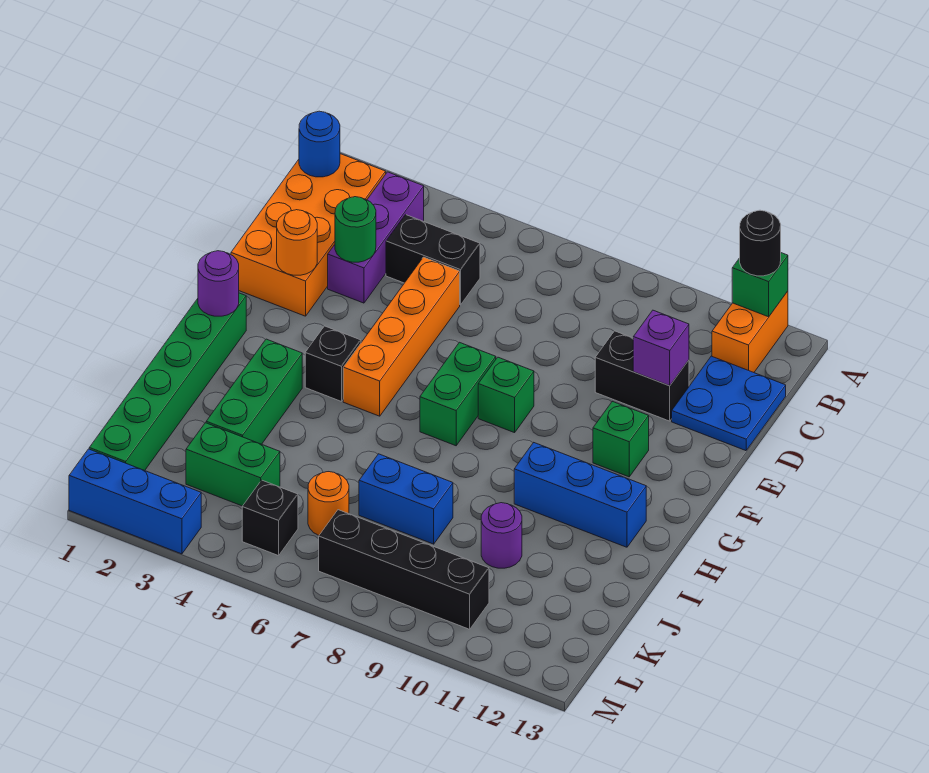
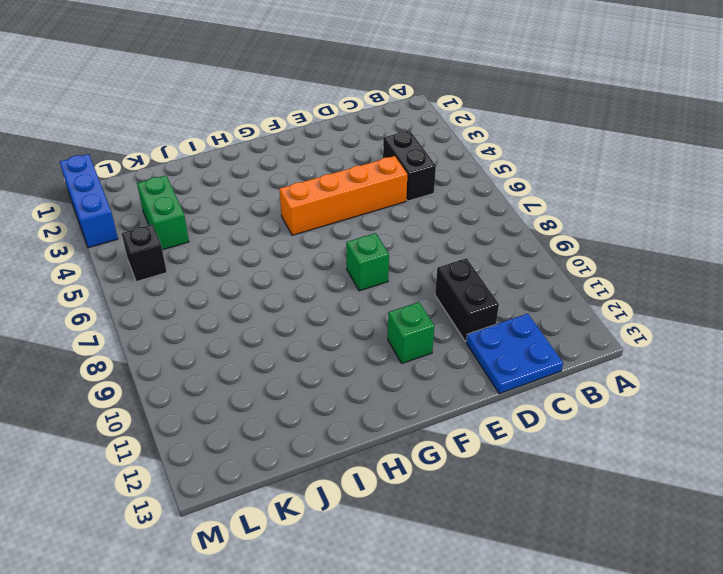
none -> orange brick A12:B12 level 1
none -> orange brick B1:E2 level 1
none -> purple brick B3:D3 level 1

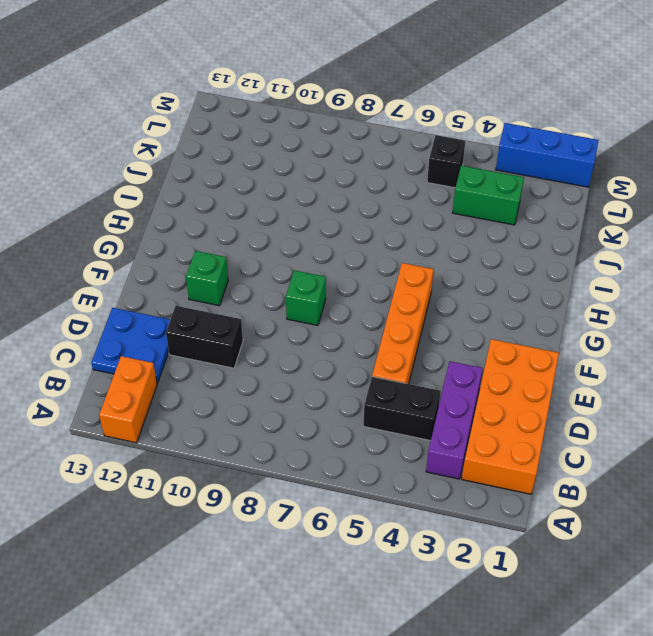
none -> green brick F7:G7 level 1
none -> green brick G1:L1 level 1
none -> black brick G4 level 1

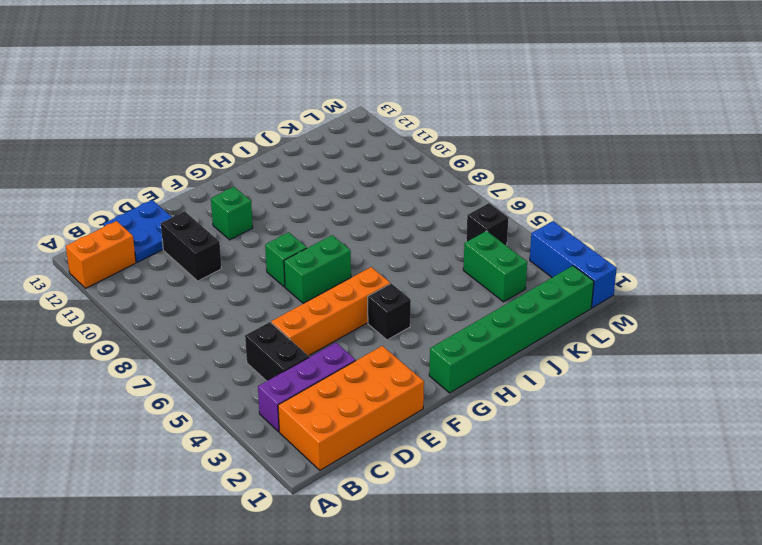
none -> green brick H3:J3 level 1
none -> blue brick H10:H12 level 1
none -> blue brick J7:J8 level 1

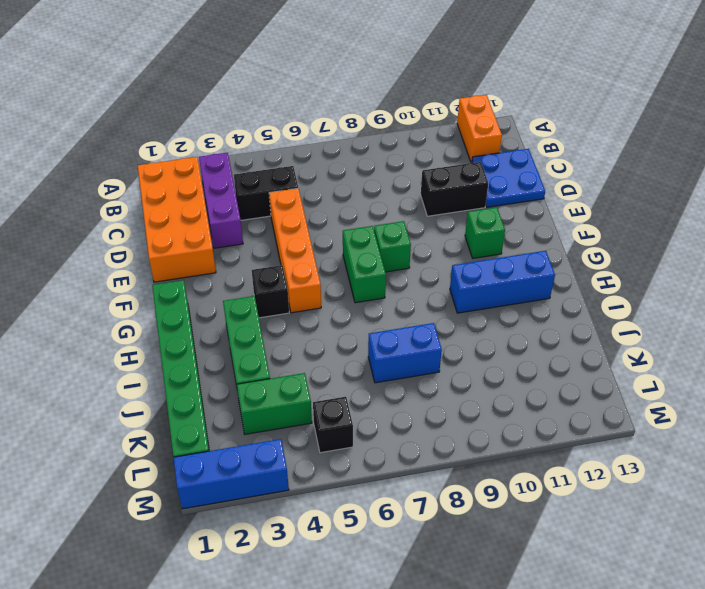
none -> purple round brick J10 level 1
none -> orange round brick K6 level 1
none -> black brick L7:L10 level 1

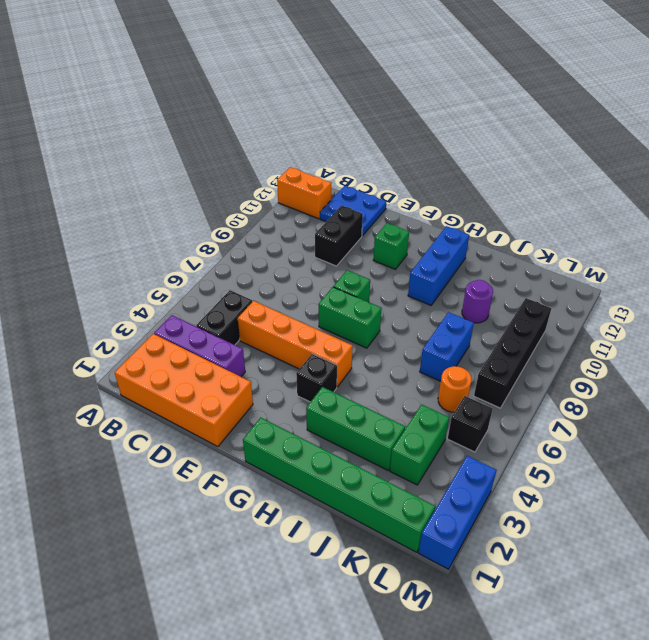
none -> green brick A12 level 2
none -> blue round brick B1 level 2
none -> green round brick D3 level 2

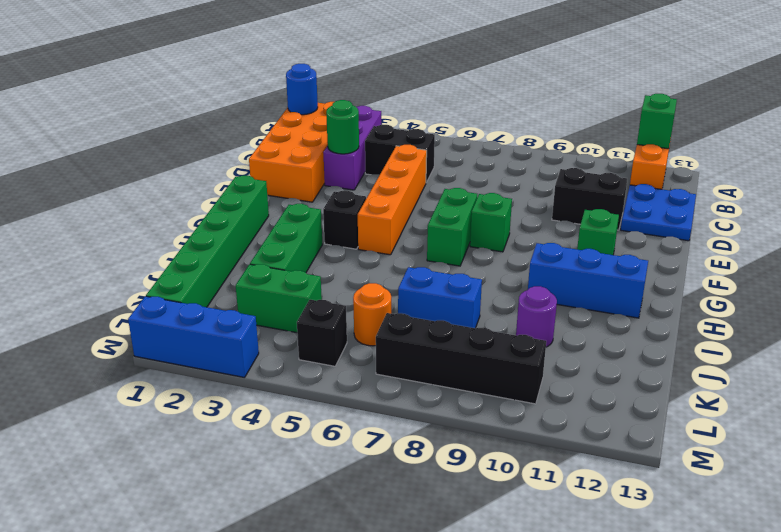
none -> purple brick D11 level 2
none -> orange round brick E2 level 2
none -> purple round brick G1 level 2

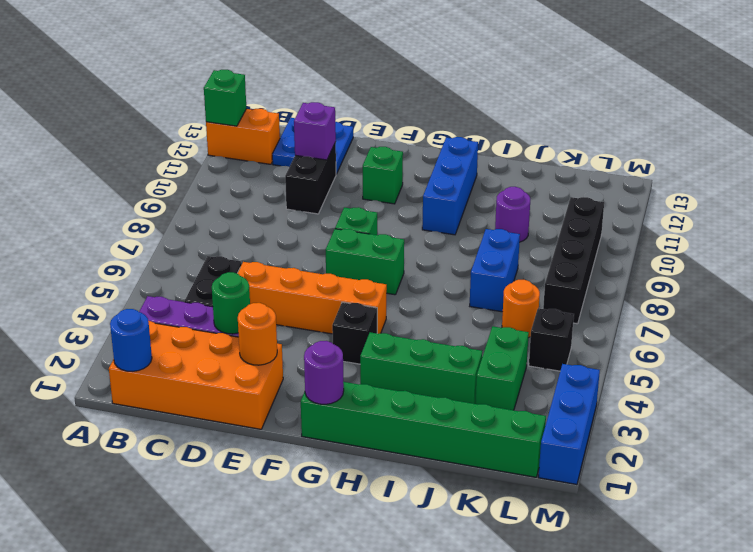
none -> black round brick A12 level 3

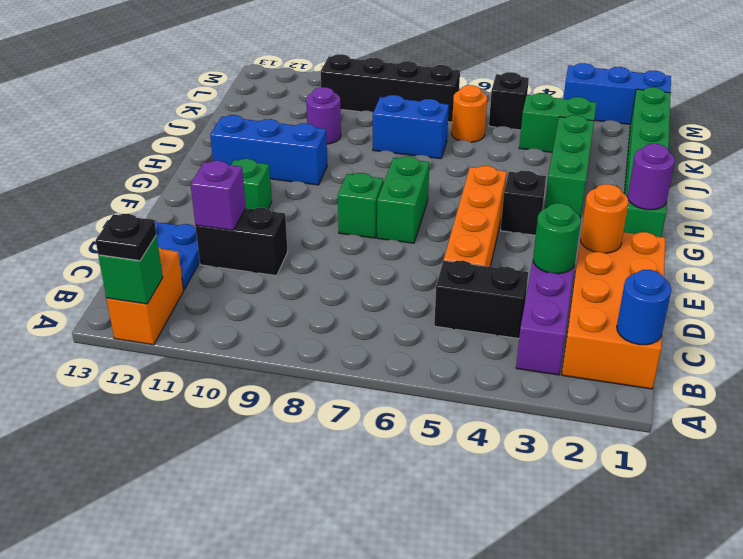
black plate A12 level 3 -> black round brick A12 level 3

